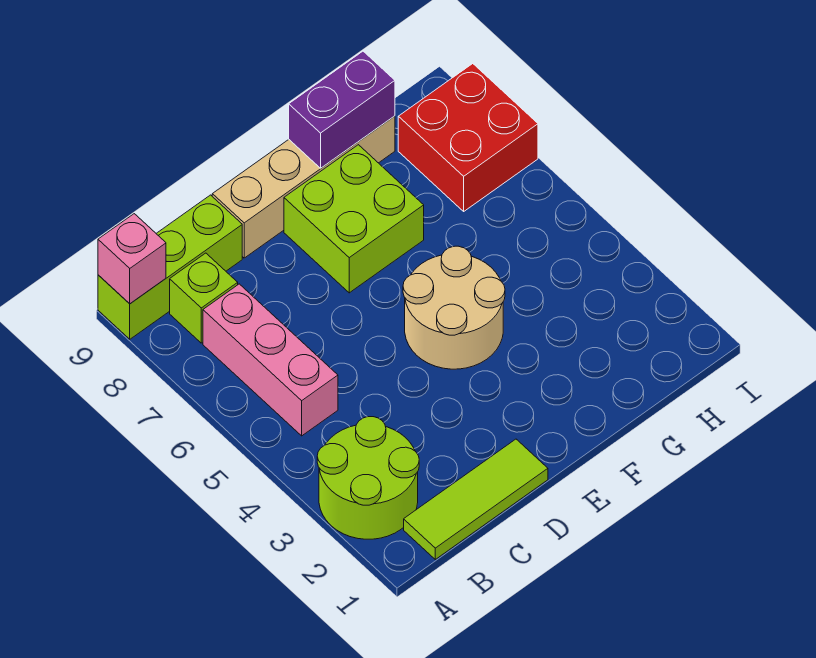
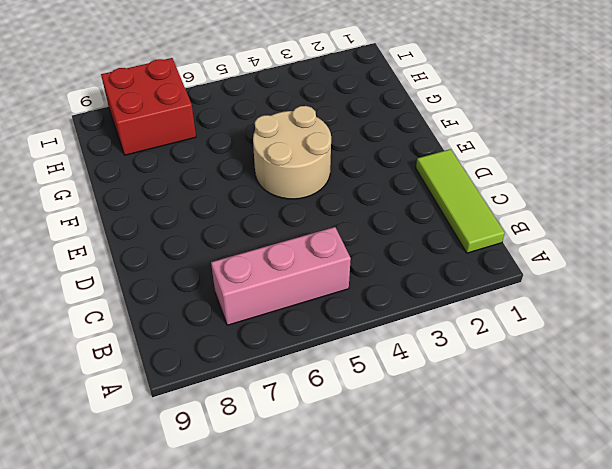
none -> lime round brick A2:B3 level 1
none -> lime brick A9:C9 level 1

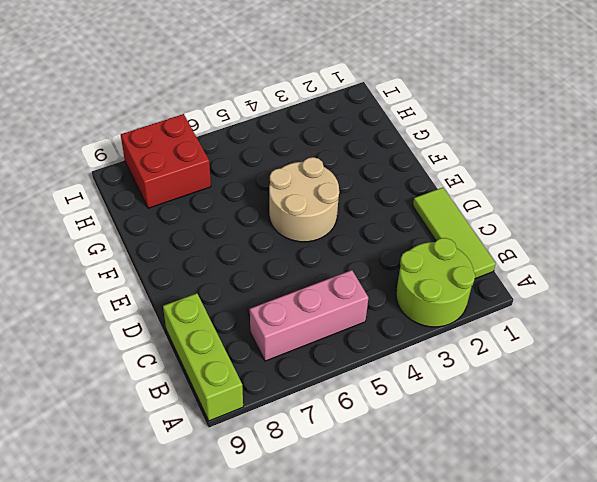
none -> lime brick B8 level 1
none -> tan brick D9:G9 level 1

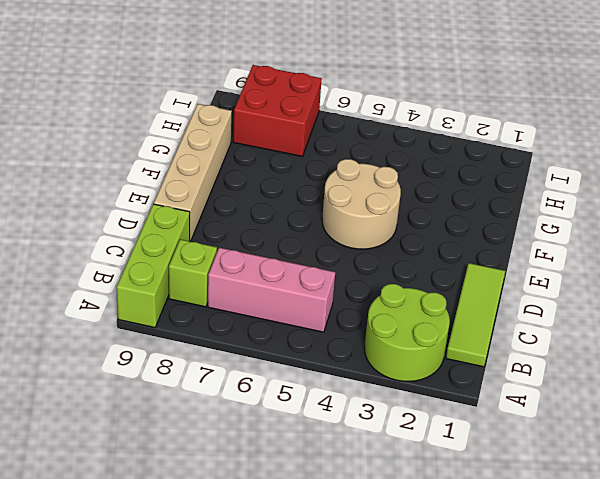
none -> lime brick E7:F8 level 1
none -> pink brick A9 level 2

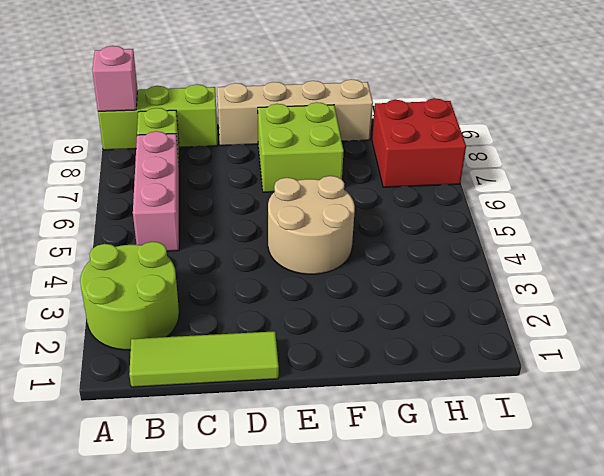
none -> purple brick F9:G9 level 2

